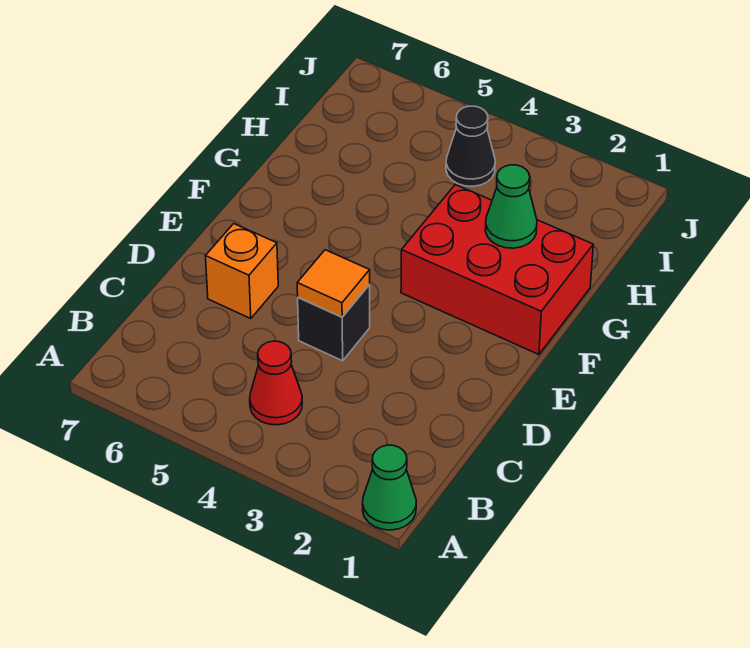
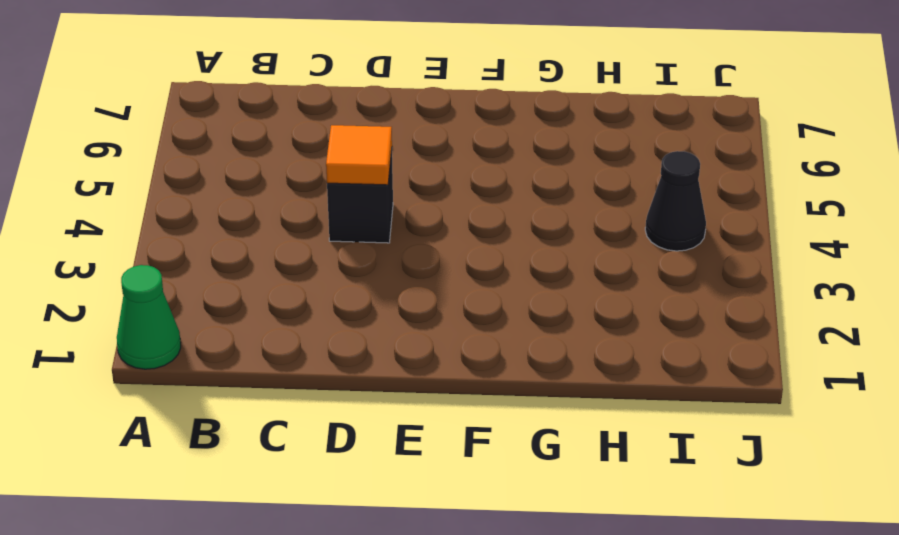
none -> red cone B4 level 1
none -> orange brick D6 level 1

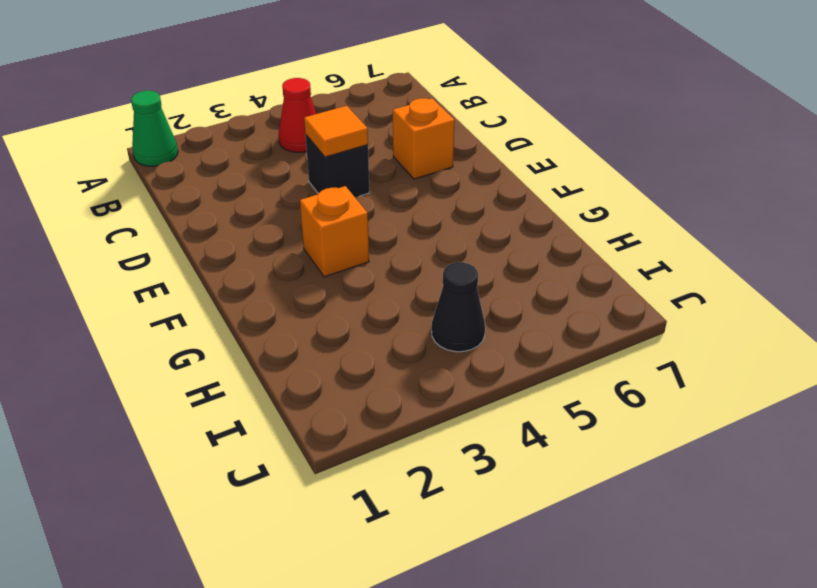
orange brick F3 level 1 -> red brick F1:G3 level 1
none -> green cone G2 level 2

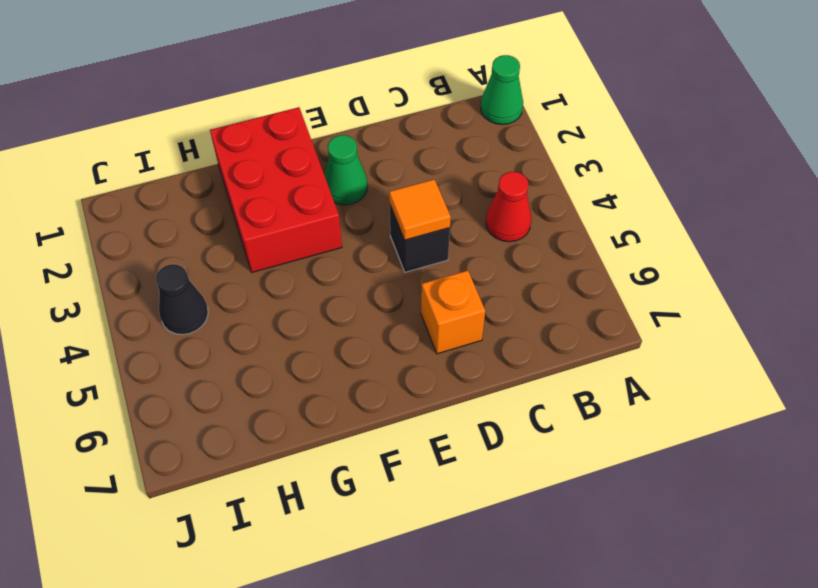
green cone E2 level 1 -> green cone G2 level 2

